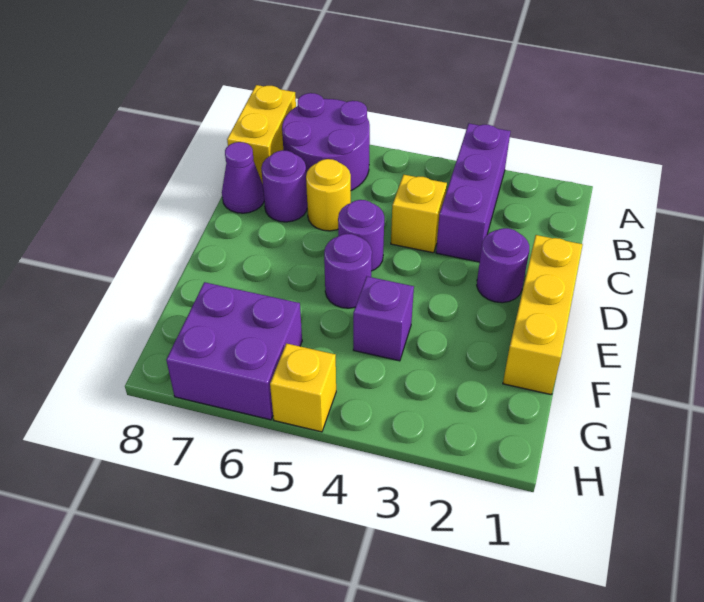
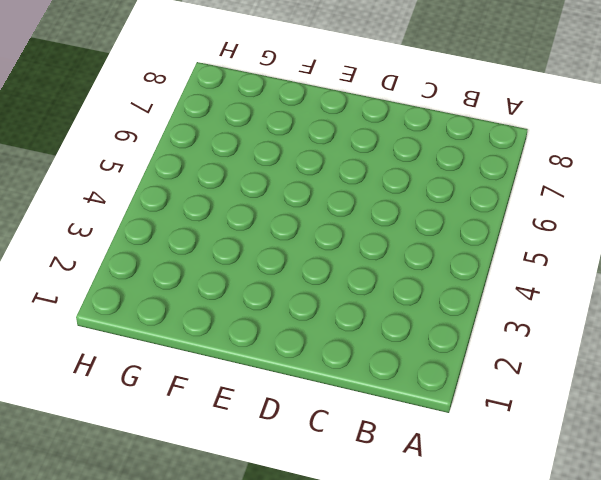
none -> purple brick A3:C3 level 1
none -> purple round brick A6:B7 level 1
none -> yellow brick A8:B8 level 1

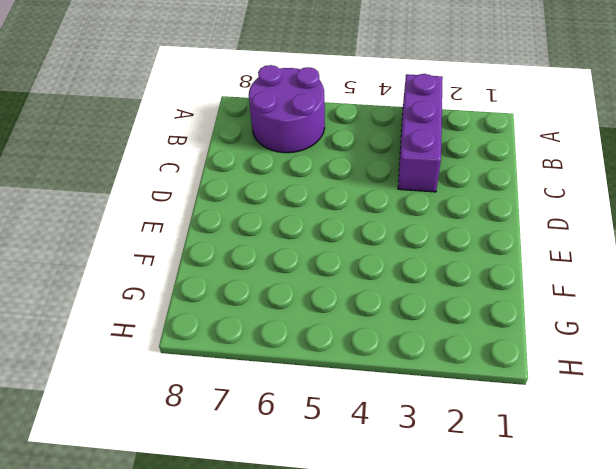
none -> yellow brick A8:B8 level 1
none -> yellow brick C4 level 1
none -> yellow round brick C6 level 1

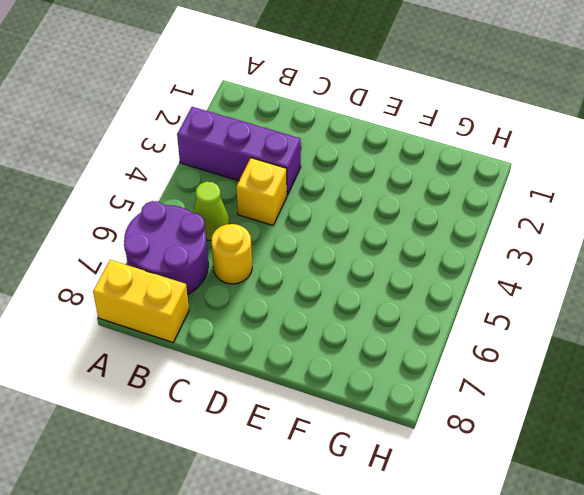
lime cone B5 level 1 -> none
none -> purple round brick C7 level 1
none -> purple cone C8 level 1
none -> yellow brick D1:F1 level 1

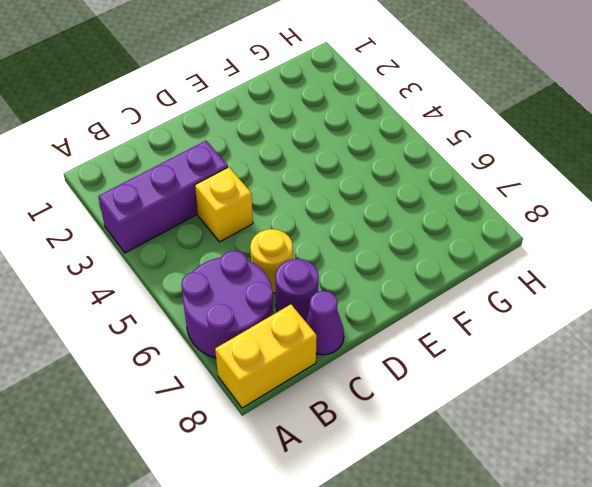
none -> yellow brick D1:F1 level 1
none -> purple round brick D2 level 1
none -> purple round brick D5 level 1

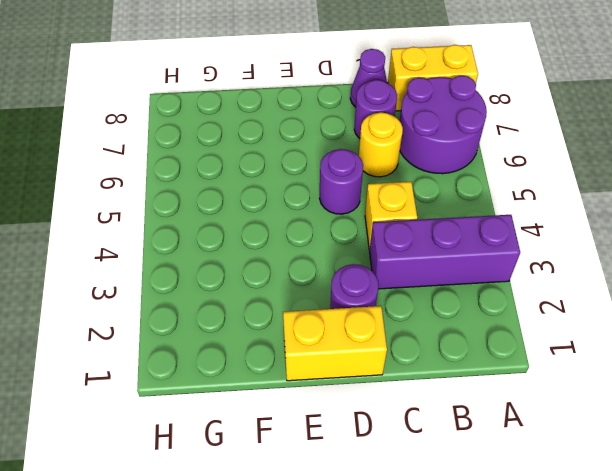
yellow brick D1:E1 level 1 -> yellow brick D1:F1 level 1
none -> purple round brick E5 level 1
none -> purple brick F4 level 1
none -> purple brick G6:H7 level 1

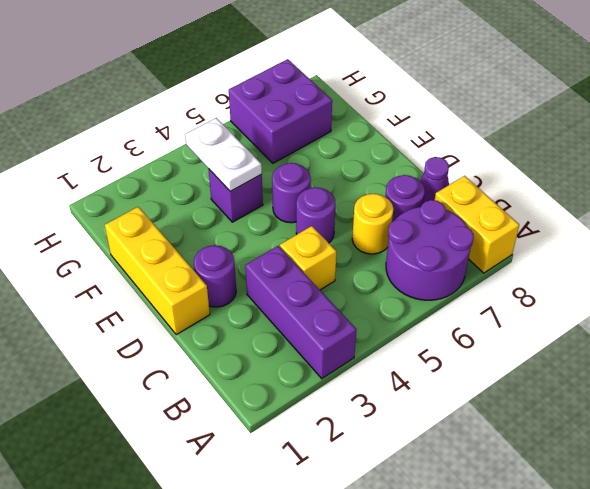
white plate F4:G4 level 2 -> none
none -> yellow brick H5 level 1

